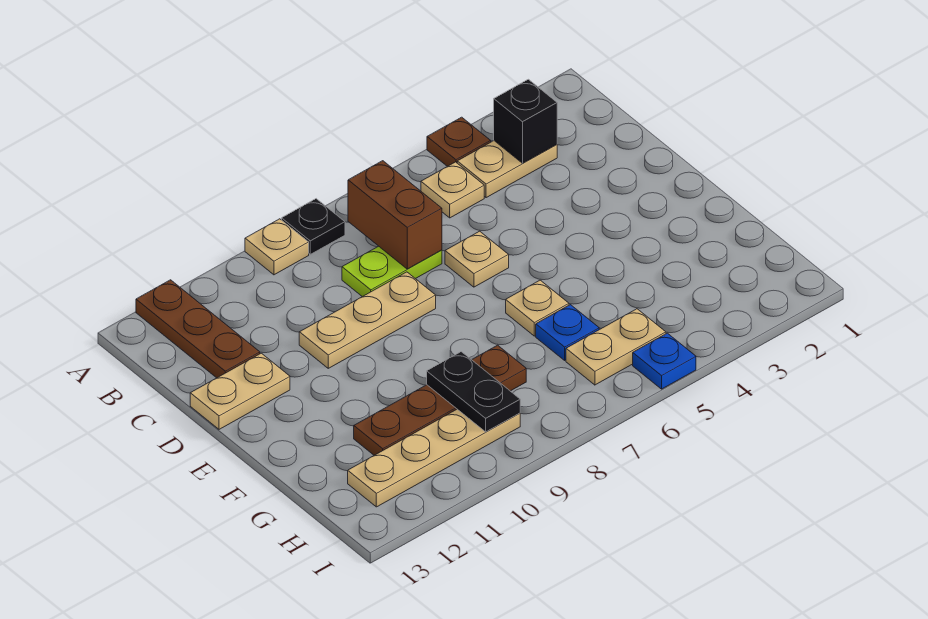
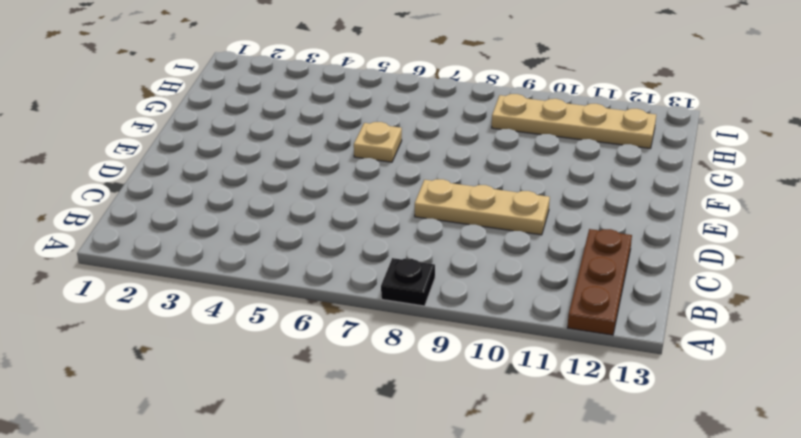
none -> brown plate A4 level 1
none -> tan plate A9 level 1
none -> tan plate B3:B4 level 1

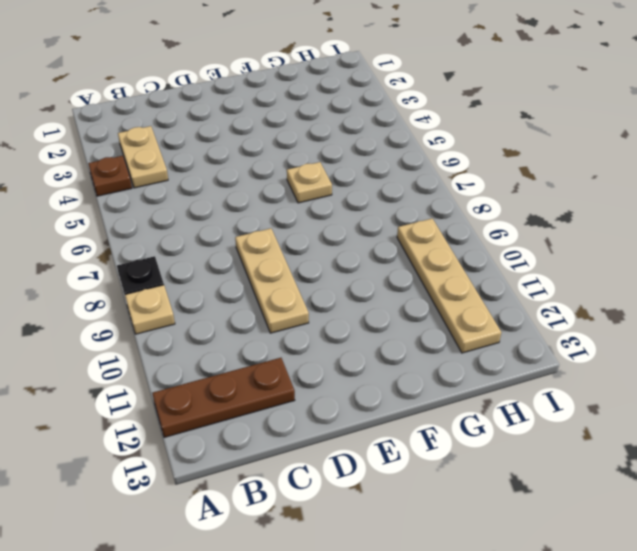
none -> tan plate B5 level 1
none -> lime plate C7:C8 level 1
none -> tan plate D6 level 1

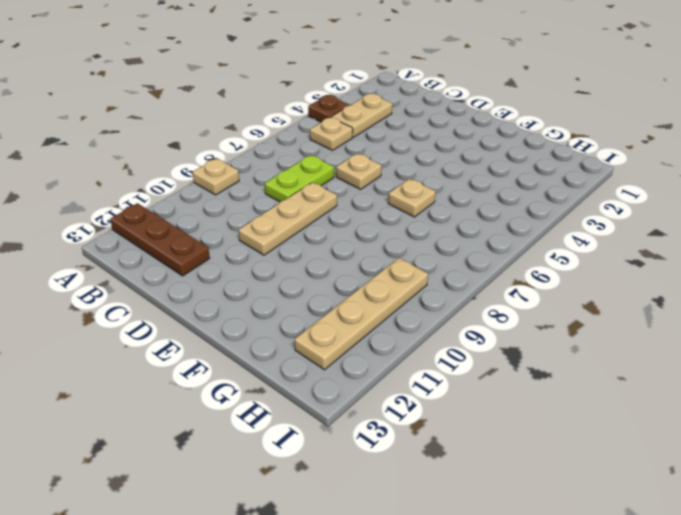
none -> black plate A8 level 1
none -> tan plate D12:D13 level 1
none -> blue plate G6 level 1

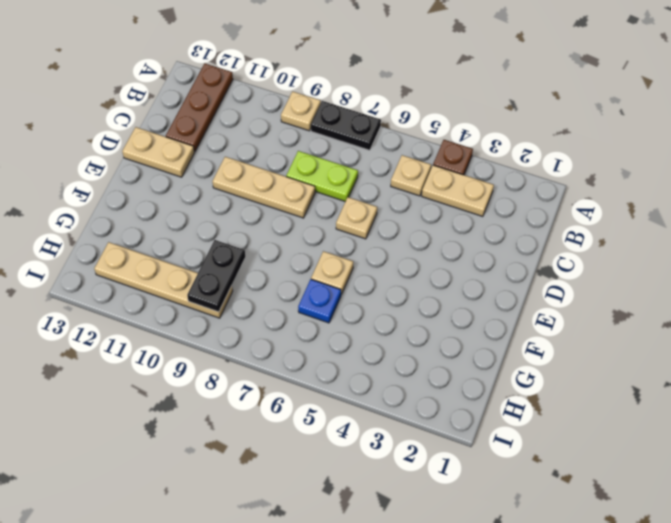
black plate A7:A8 level 1 -> black plate A8 level 1
none -> brown plate G8:G11 level 1
none -> tan plate H5:H6 level 1
none -> blue plate I5 level 1

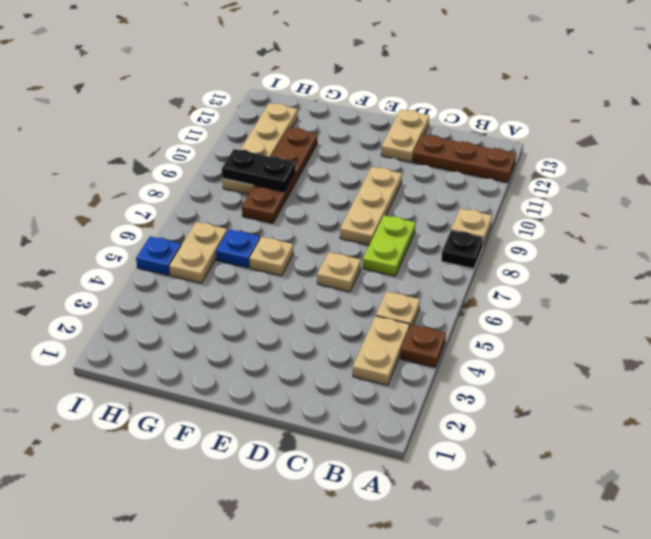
none -> black brick B3 level 2
none -> brown brick B7:C7 level 2

